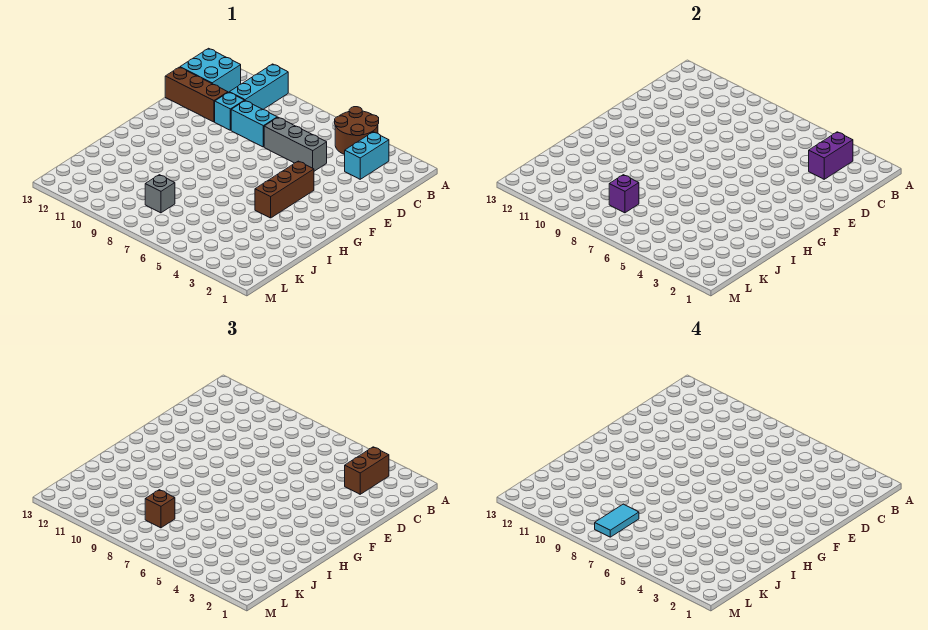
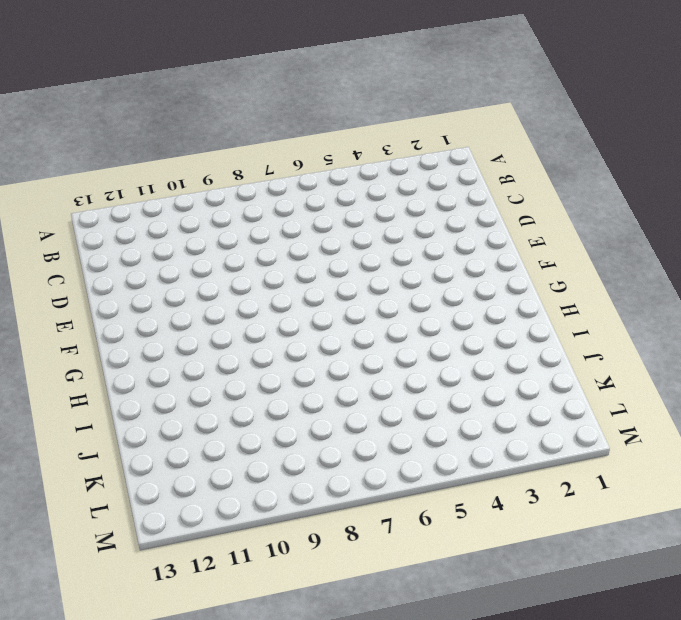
none -> brown round brick A4:B5 level 1
none -> cyan brick A10:C10 level 1
none -> cyan brick B3:C3 level 1

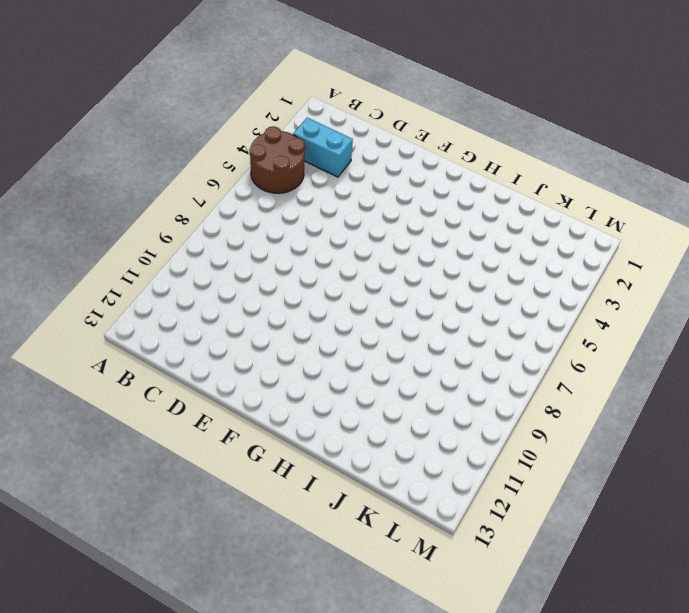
none -> cyan brick A10:C10 level 1
none -> cyan brick B12:C13 level 1
none -> grey brick D5:D7 level 1

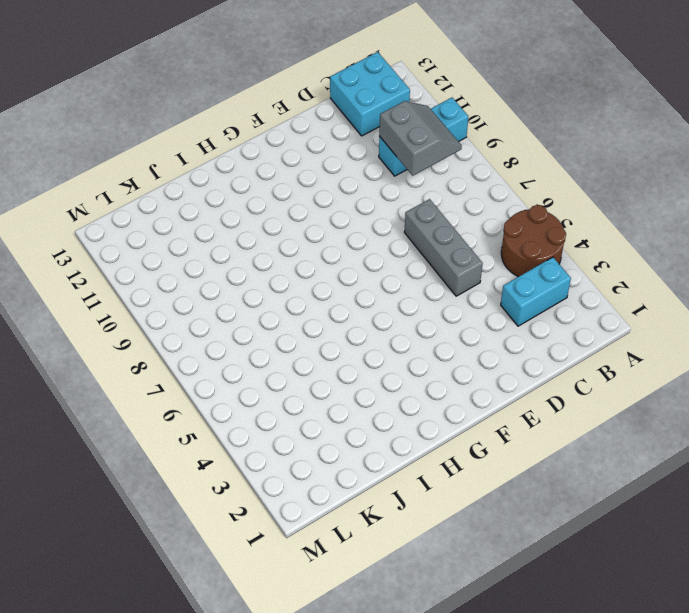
grey slope B9:C10 level 2 top C -> none
none -> cyan brick D8:D9 level 1
none -> cyan brick D10 level 1
none -> brown brick D11:D13 level 1

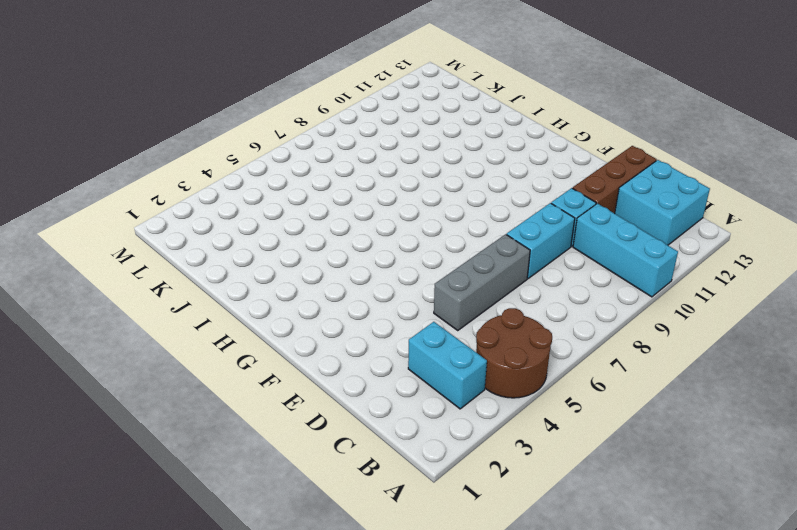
none -> brown brick F4:H4 level 1
none -> grey brick K8 level 1
none -> purple brick B3:C3 level 2

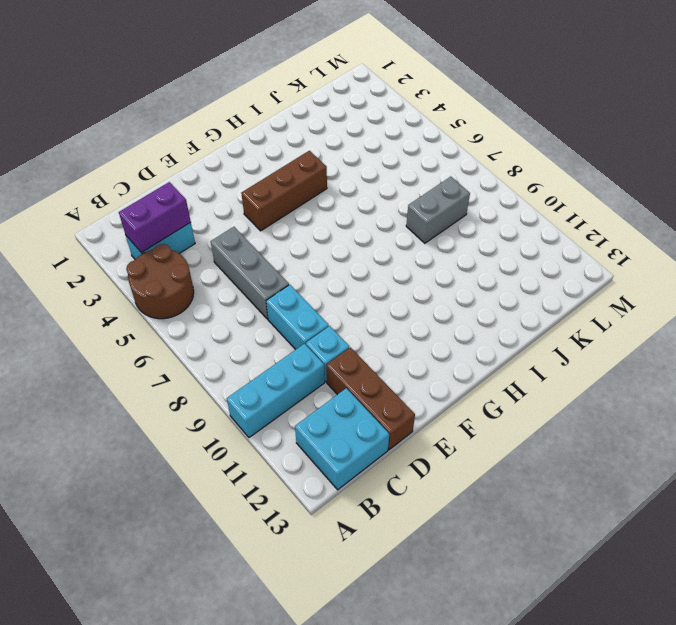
grey brick J8:K8 level 1 -> grey brick K8 level 1
none -> purple brick K8 level 2
none -> brown brick B3:C3 level 3
none -> brown brick K8 level 3

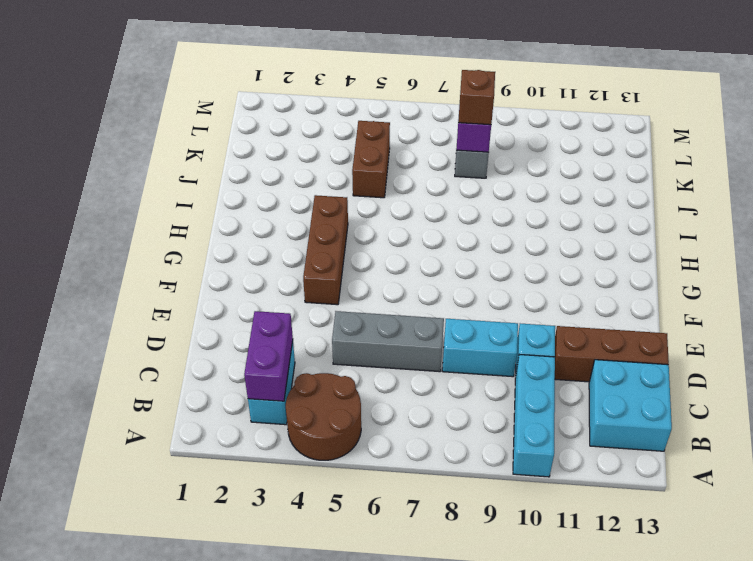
brown brick J5:K5 level 1 -> brown brick B3:C3 level 3
none -> cyan tile K8:L8 level 4

